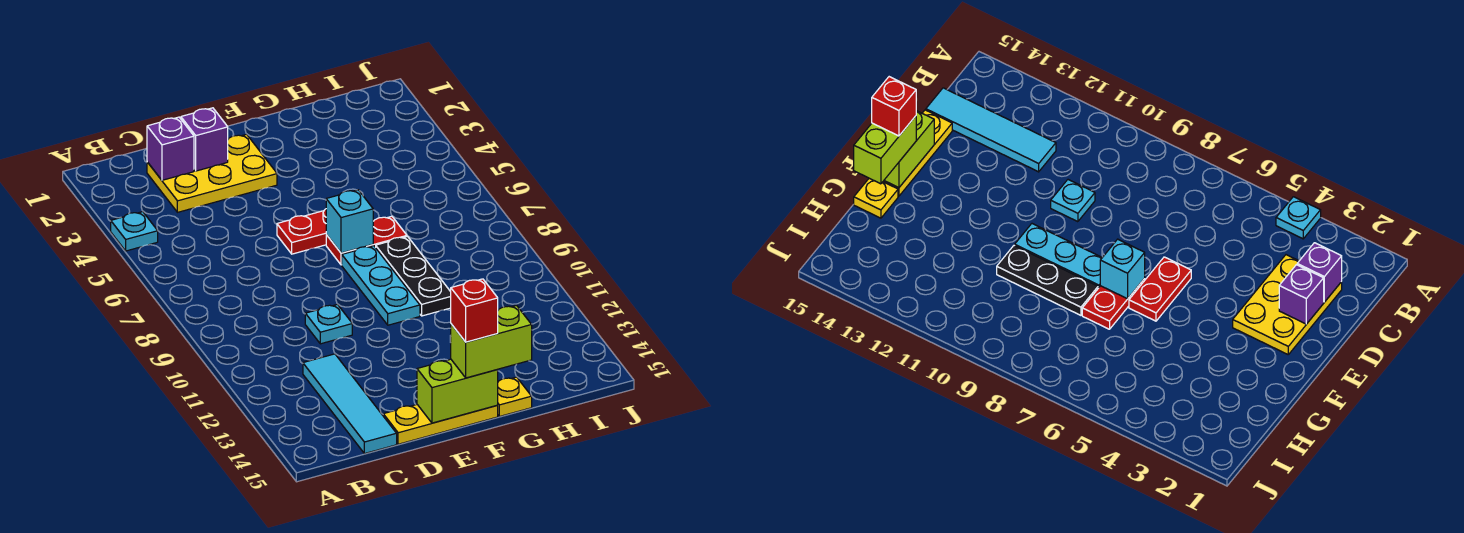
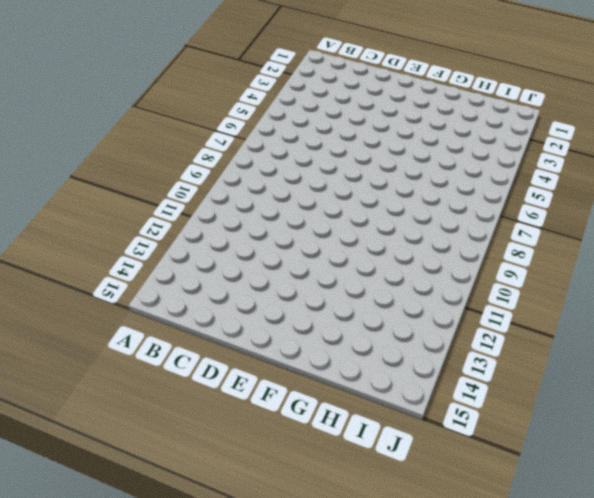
none -> cyan plate A4 level 1
none -> yellow plate C2:E3 level 1
none -> cyan tile C12:C15 level 1

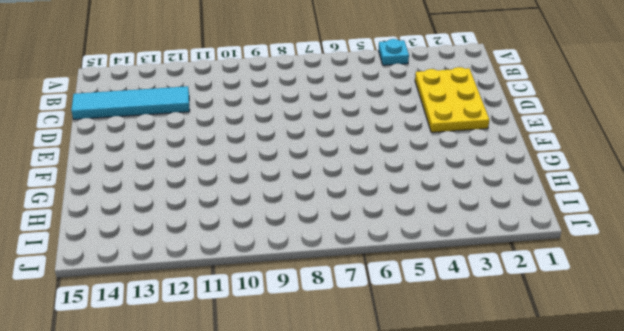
none -> cyan plate D10 level 1
none -> yellow plate D15:F15 level 1
none -> red plate E6:F6 level 1

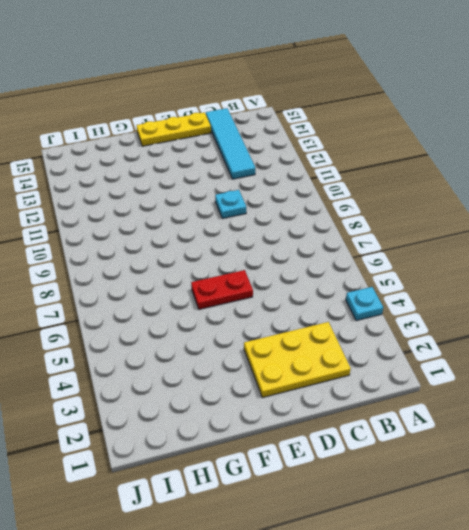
none -> red plate F7:G7 level 1
none -> cyan plate F8:F10 level 1
none -> black plate G8:G10 level 1

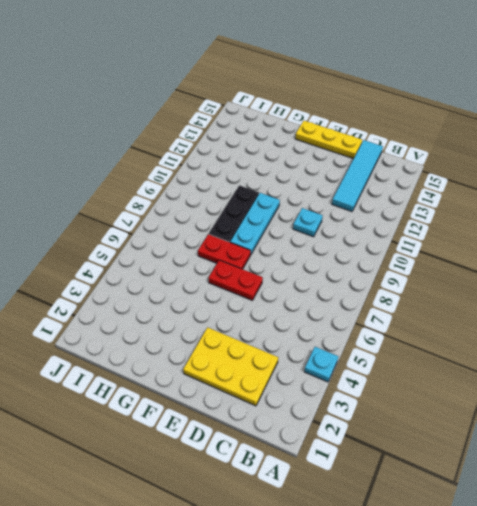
none -> yellow plate G15 level 1
none -> purple brick C2 level 2
none -> purple brick D2 level 2

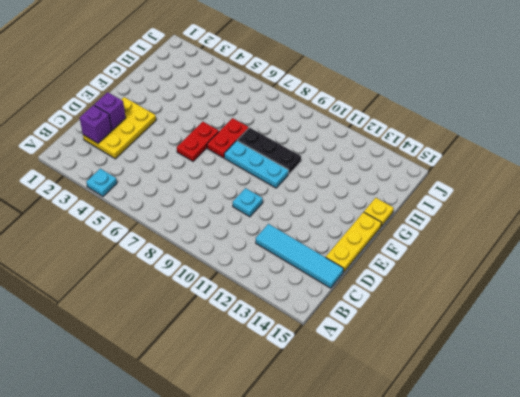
none -> lime brick E15:F15 level 2
none -> cyan brick F7 level 2
none -> lime brick F15:G15 level 3

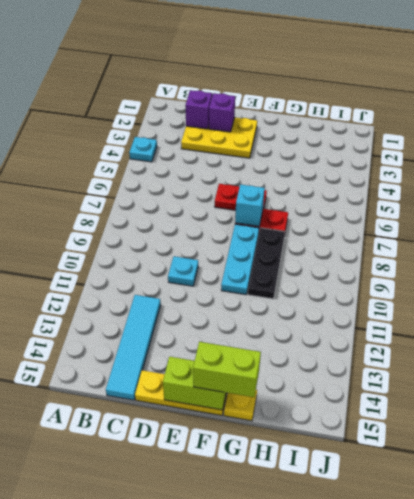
none -> red brick F15 level 4

